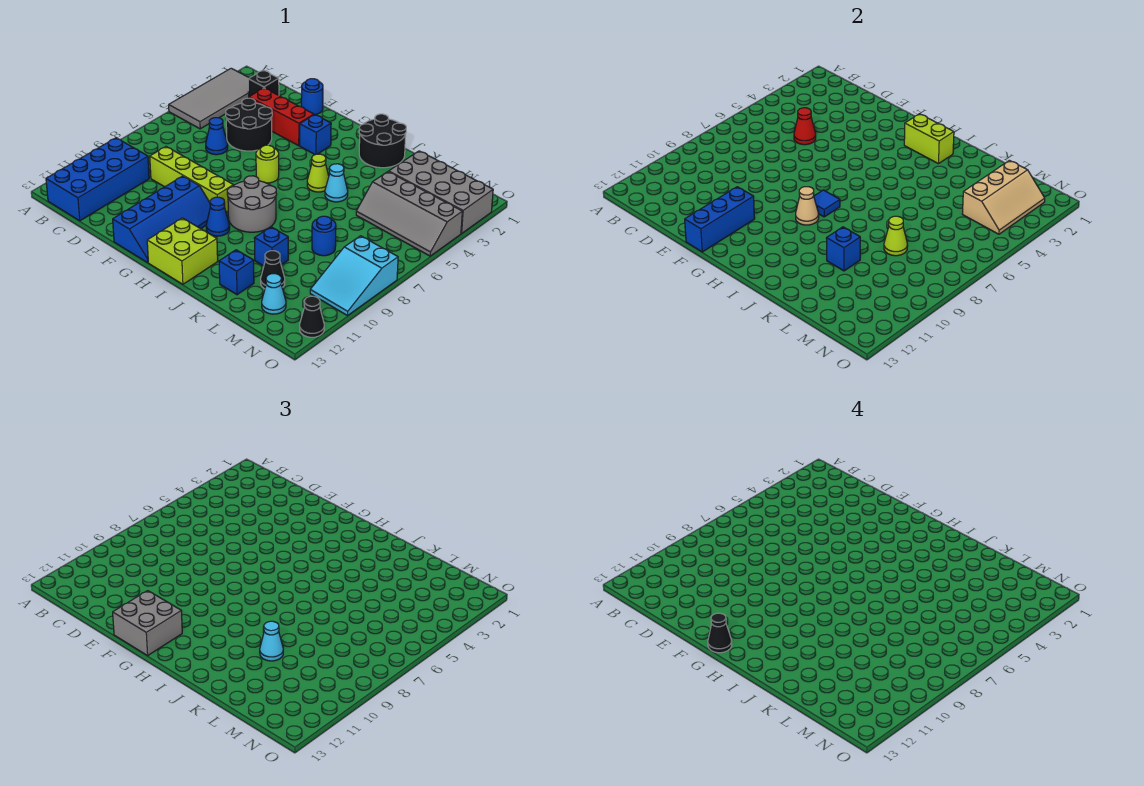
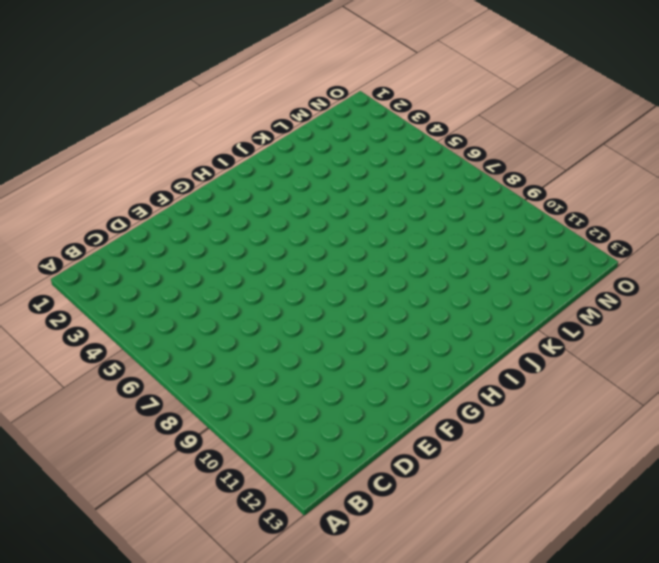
none -> grey tile A2:B5 level 1
none -> blue brick B10:C13 level 1
none -> black brick C2 level 1
none -> red brick D3:F3 level 1

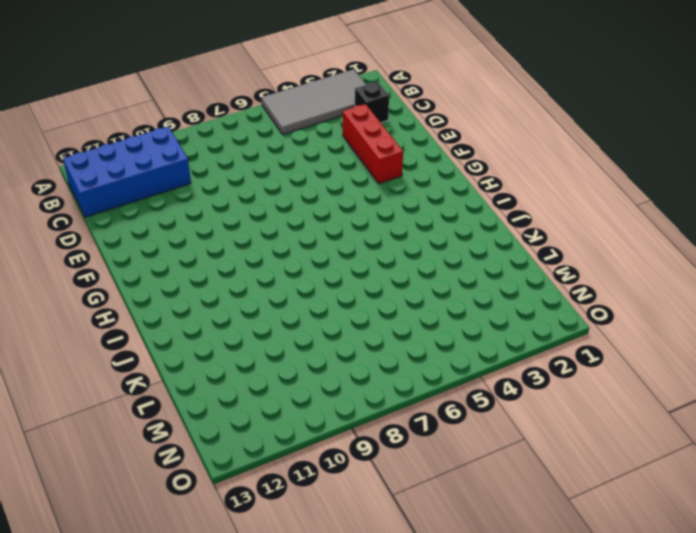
none -> black round brick D4:E5 level 1
none -> blue cone D6 level 1
none -> lime brick D9:G9 level 1
none -> blue round brick E1 level 1

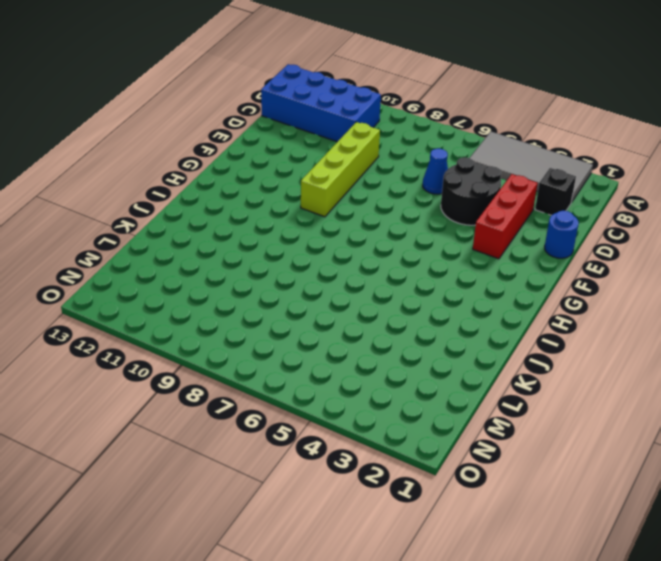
none -> blue slope F10:G13 level 1 top F
none -> blue brick G3 level 1
none -> lime round brick G6 level 1
none -> grey round brick H8:I9 level 1

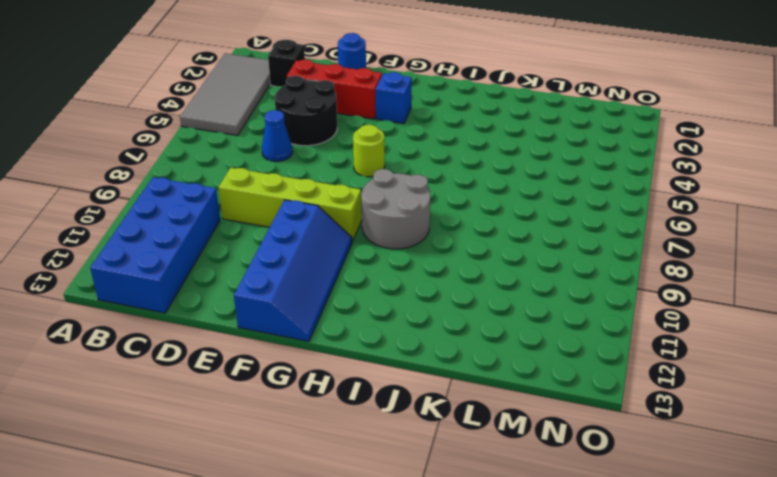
none -> blue cone H10 level 1
none -> lime brick H12:I13 level 1
none -> black round brick I1:J2 level 1
none -> lime cone I5 level 1

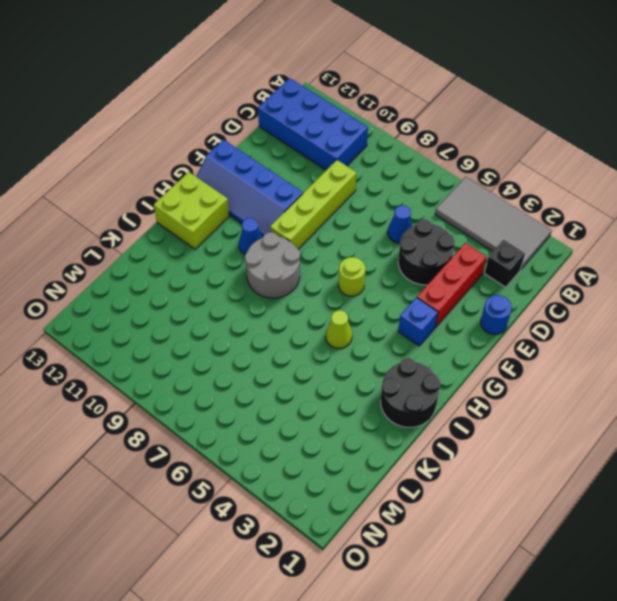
none -> cyan cone J5 level 1
none -> blue brick K10 level 1
none -> blue brick K12 level 1
none -> grey brick L2:O3 level 1

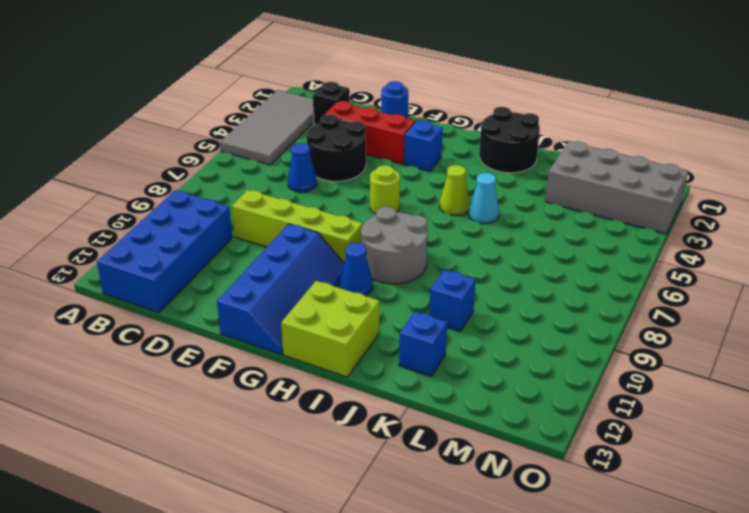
none -> grey slope L4:O5 level 1 top 4
none -> blue round brick L8 level 1
none -> black cone L11 level 1
none -> cyan cone M12 level 1

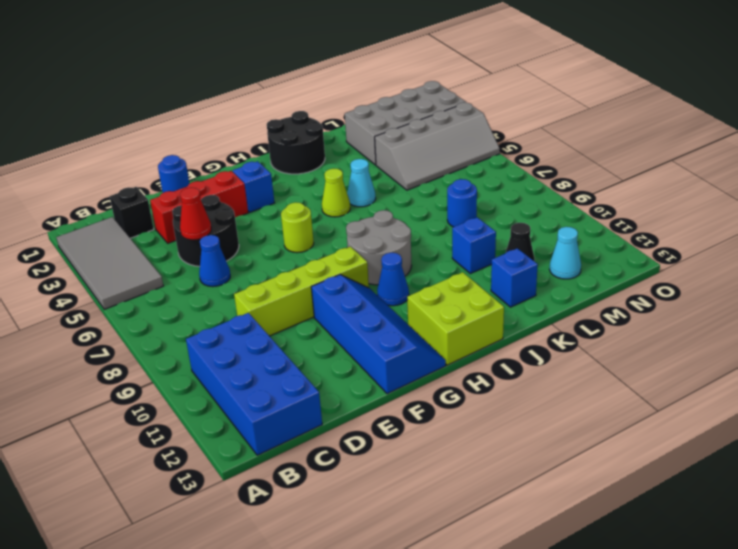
none -> cyan slope N8:O10 level 1 top 8
none -> black cone O12 level 1
none -> blue brick F11:F13 level 2
none -> lime brick H2:I2 level 2

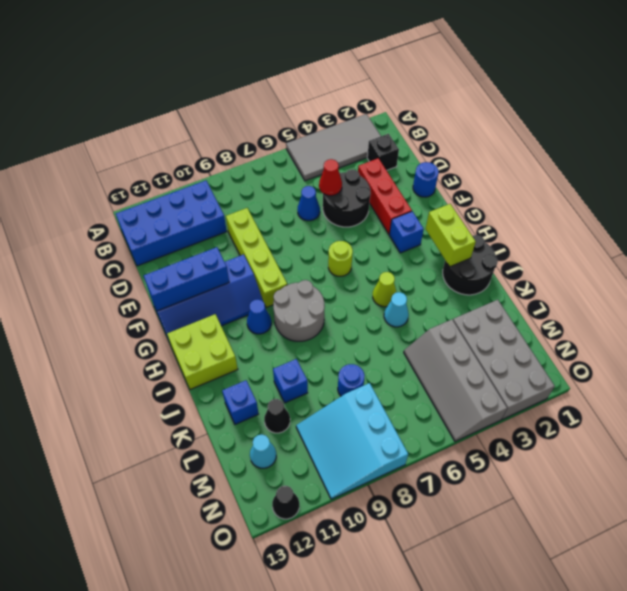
cyan slope M8:O10 level 1 top 8 -> cyan slope N8:O10 level 1 top 8
none -> blue tile H8 level 2
none -> tan cone H9 level 2
none -> blue brick K10 level 2
none -> lime cone L8 level 2

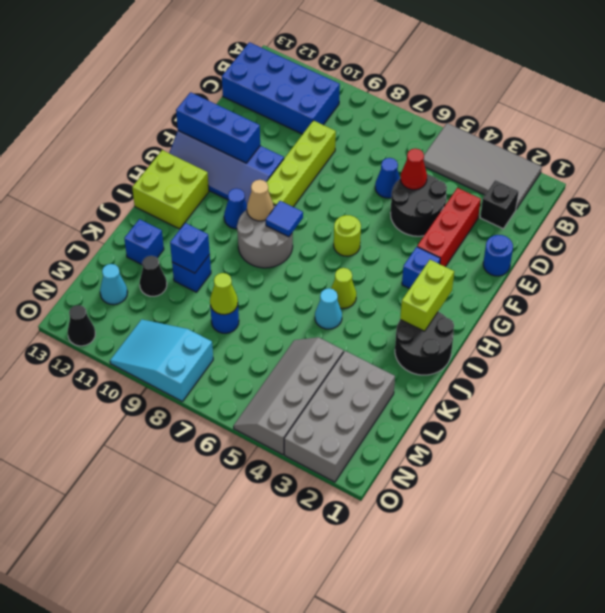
none -> tan slope M2:N4 level 2 top M
none -> grey brick F12:G13 level 3
none -> cyan cone K10 level 3
none -> black cone G13 level 4

